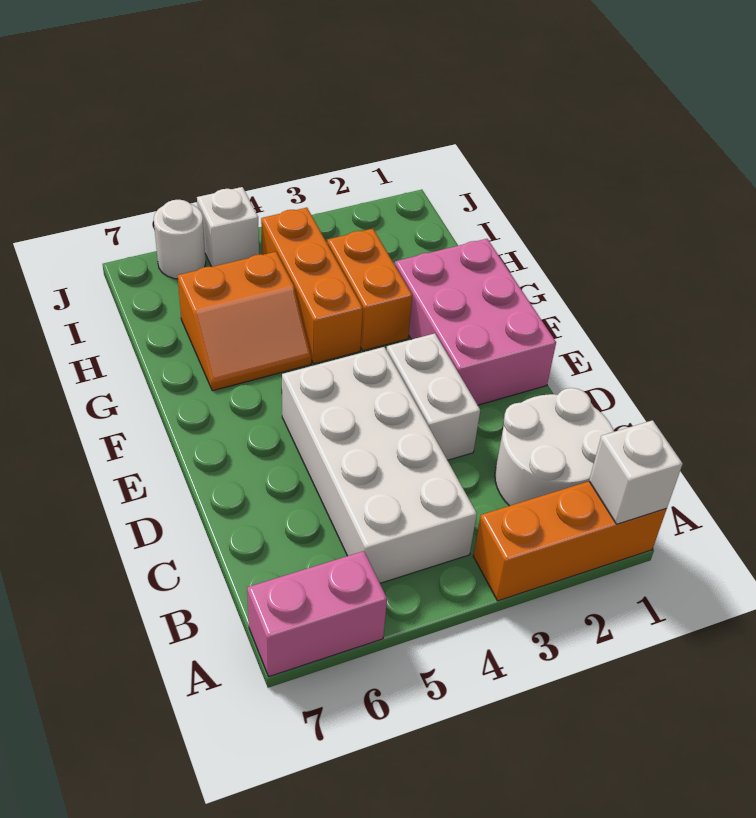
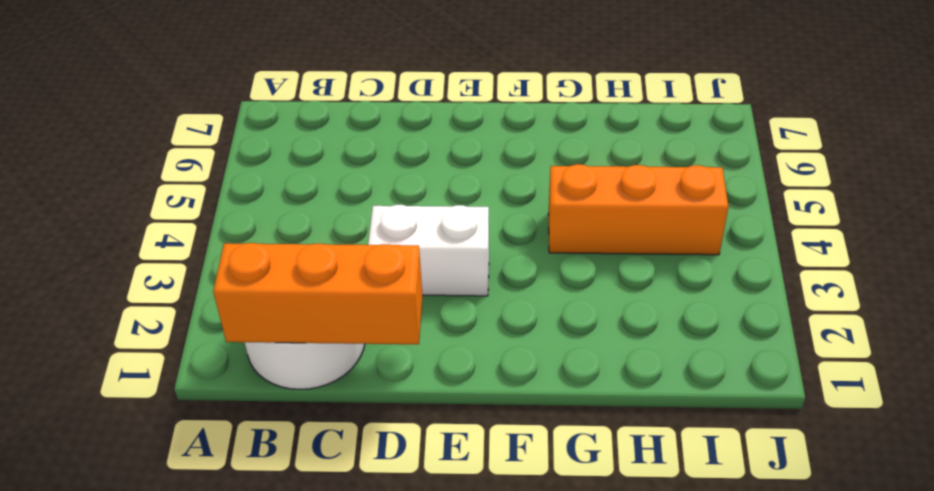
orange brick B1:D1 level 2 -> orange brick A1:A3 level 1
none -> pink brick A6:A7 level 1
none -> white brick B4:E5 level 1
none -> pink brick E1:G2 level 1

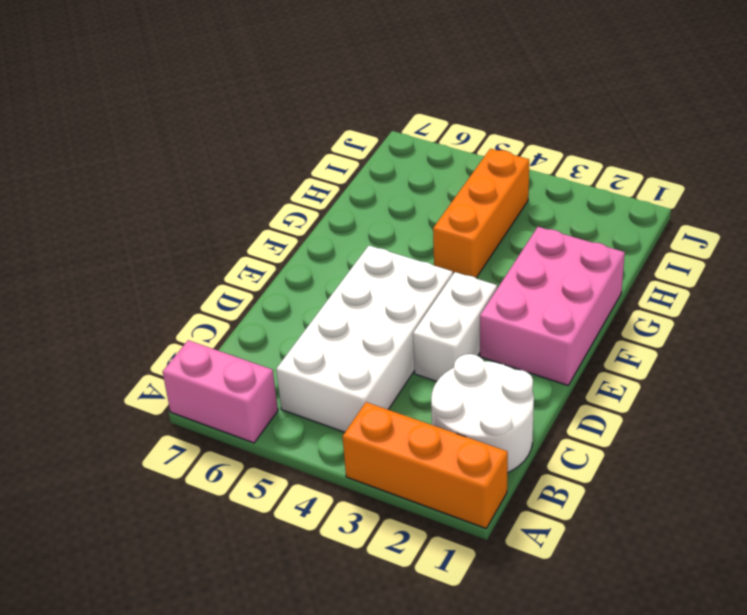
none -> orange brick G3:H3 level 1
none -> orange slope G5:H6 level 1 top H
none -> white brick J5 level 1

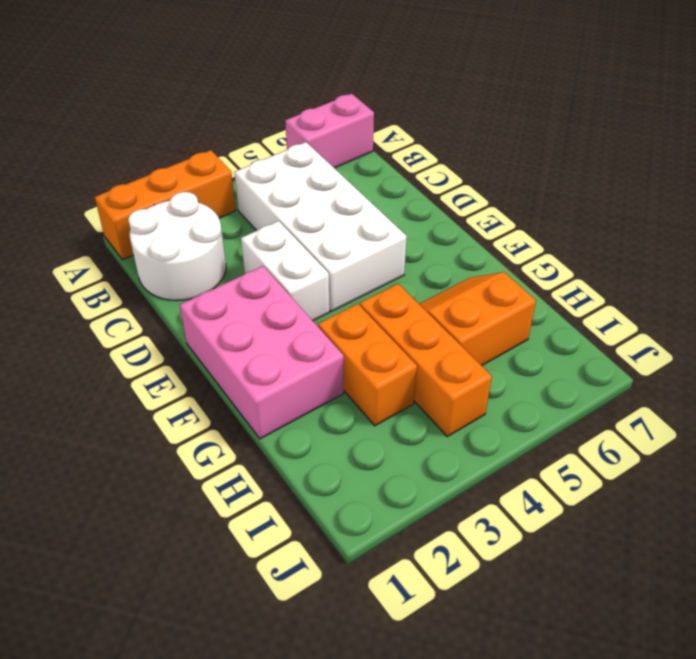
none -> white brick J5 level 1
none -> white round brick J6 level 1
none -> white brick A1 level 2

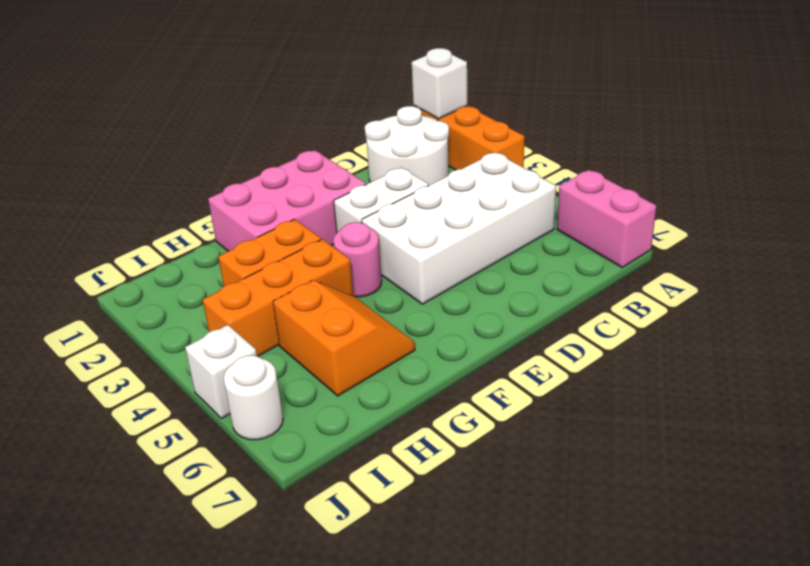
pink round brick F4 level 1 -> none

